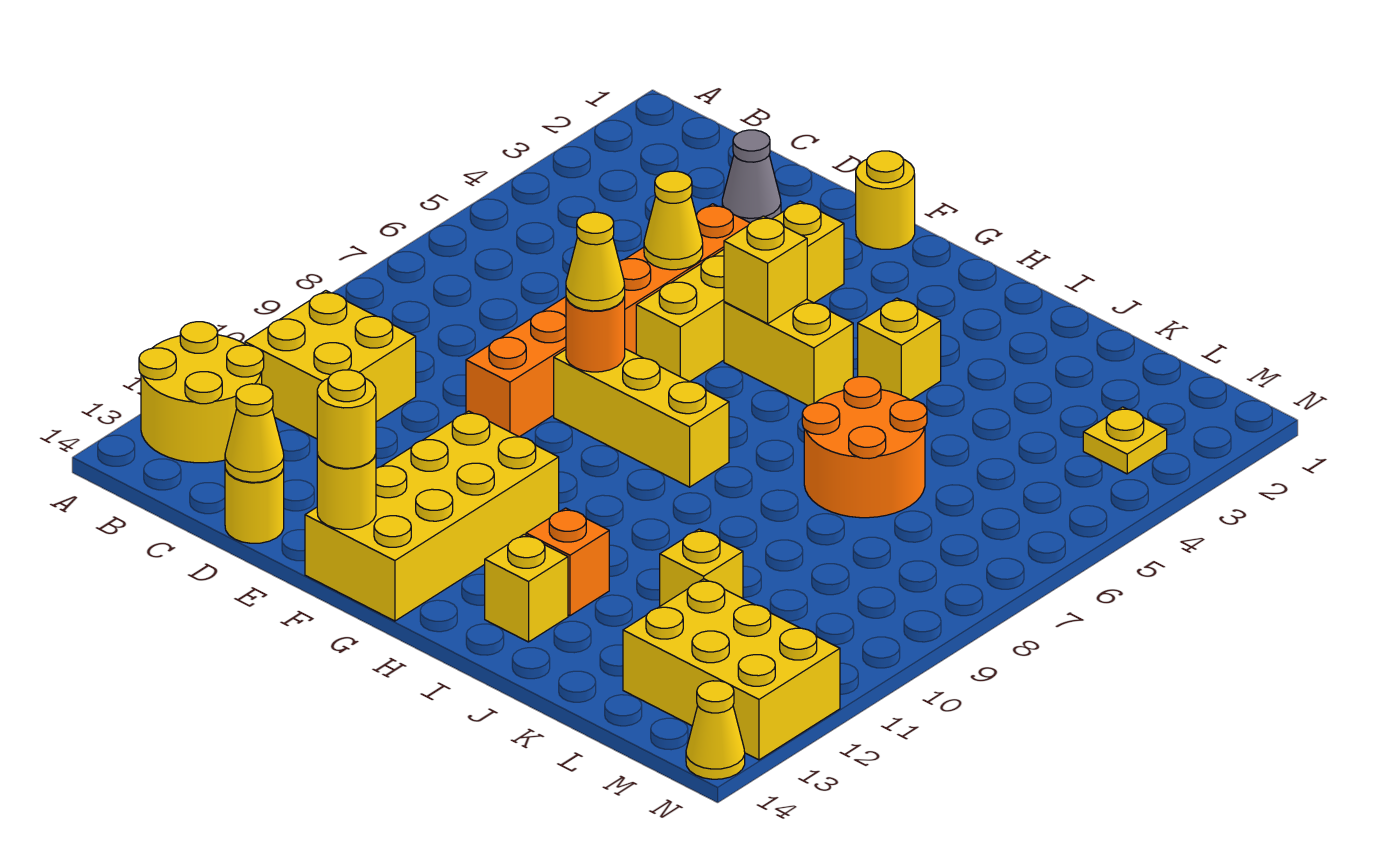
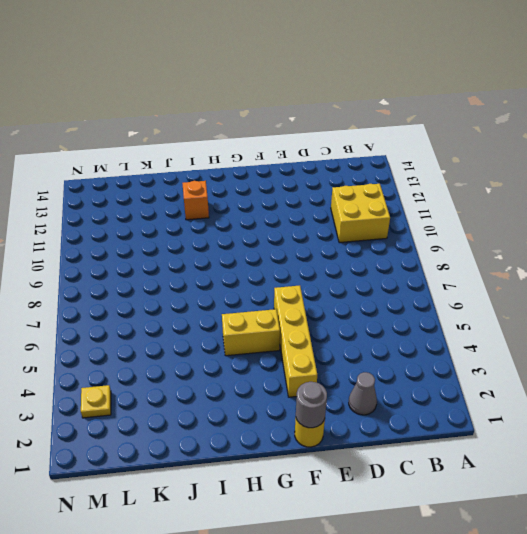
grey round brick F1 level 2 -> none
none -> yellow round brick A12:B13 level 1
none -> yellow round brick D14 level 1
none -> orange brick E4:E9 level 1

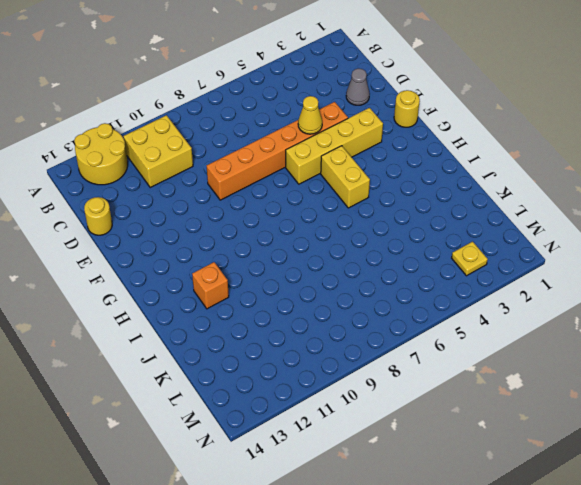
none -> yellow brick F8:H8 level 1
none -> yellow brick F11:G14 level 1
none -> yellow brick I4 level 1

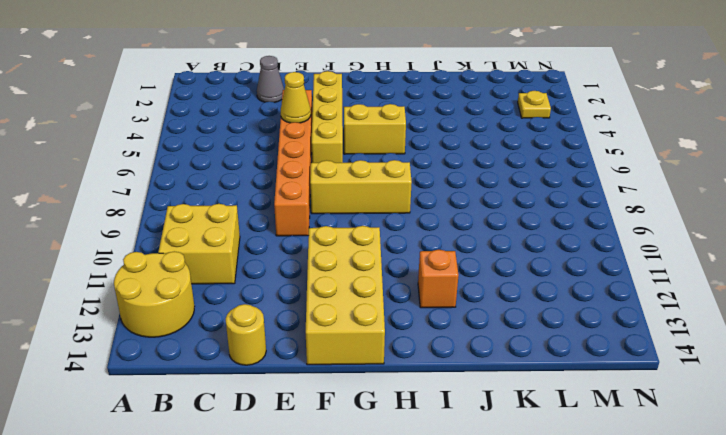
none -> yellow round brick F1 level 1
none -> yellow brick I4 level 1
none -> yellow brick I13 level 1

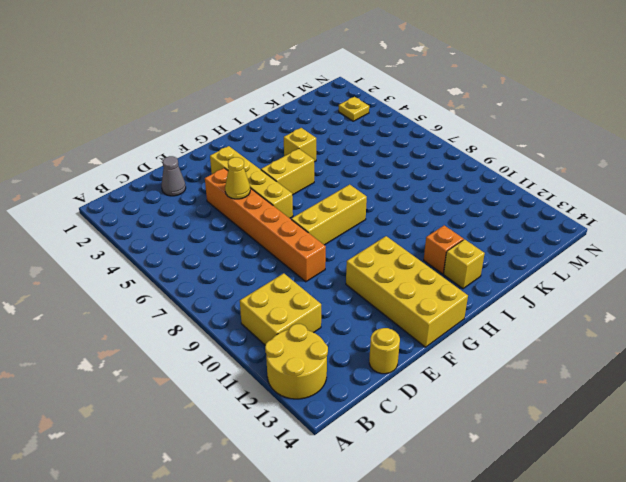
none -> yellow round brick F1 level 1
none -> orange round brick J6:K7 level 1
none -> yellow brick K11 level 1

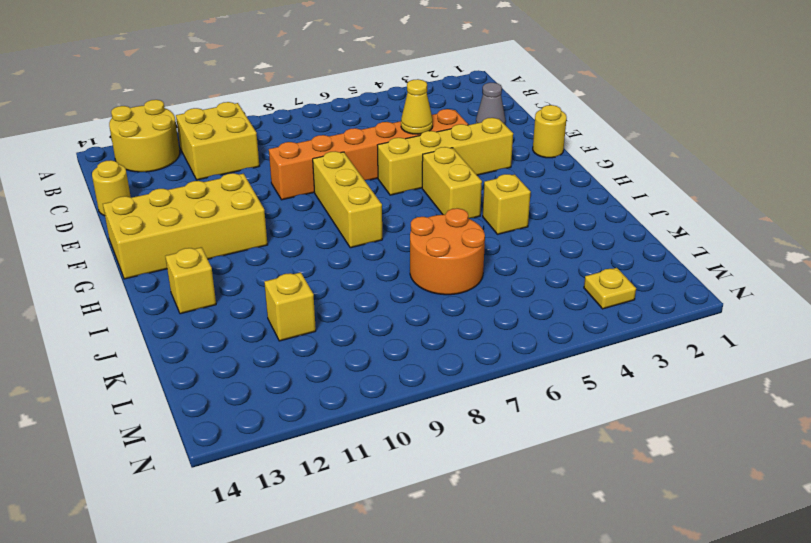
none -> orange brick I12 level 1
none -> yellow brick L12:N13 level 1
none -> yellow cone N14 level 1

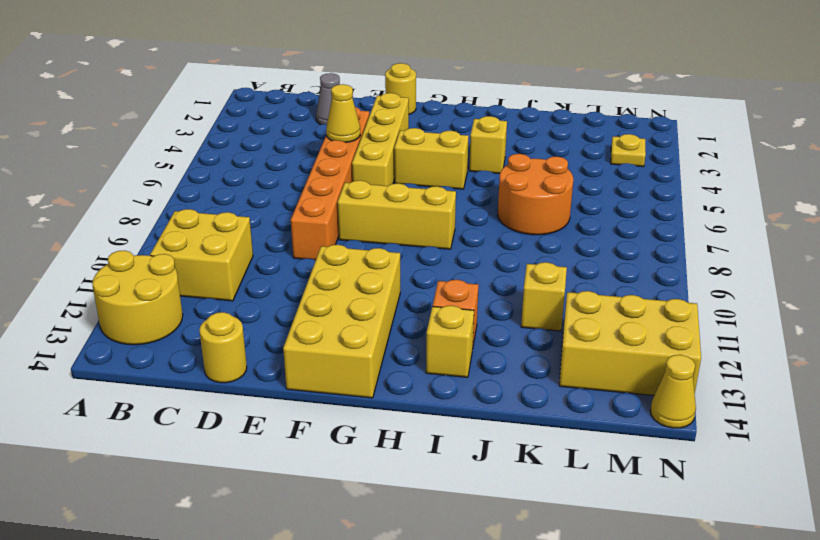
none -> yellow cone D14 level 2
none -> orange round brick F8 level 2
none -> yellow round brick F14 level 2

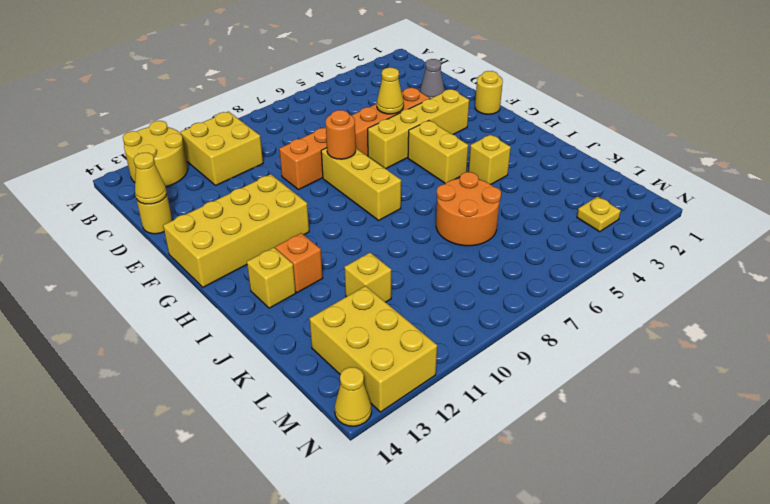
none -> yellow round brick F14 level 2
none -> yellow brick G5 level 2
none -> yellow cone F8 level 3

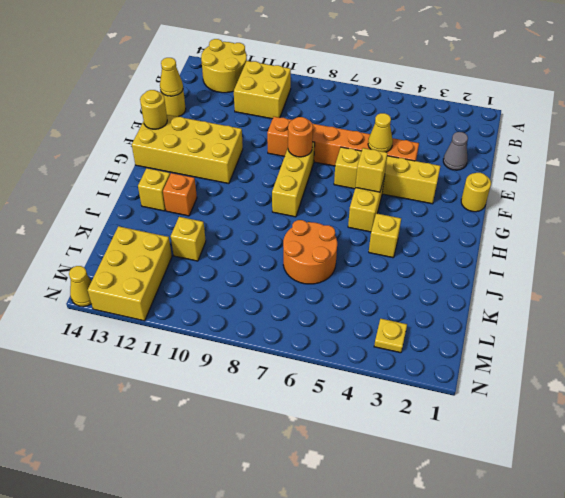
none -> yellow cone F8 level 3
none -> yellow round brick F14 level 3

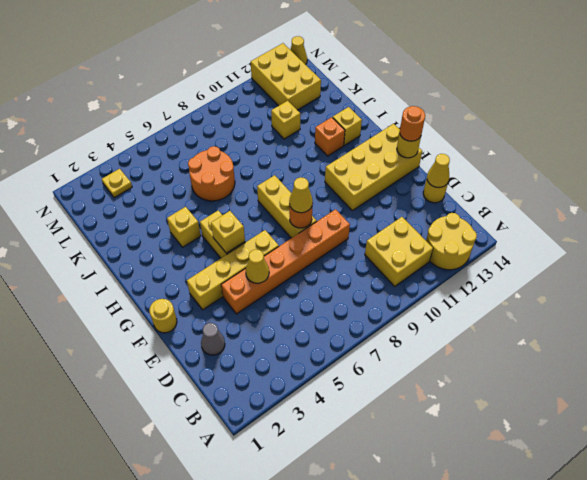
orange round brick F14 level 3 -> yellow round brick F14 level 3

